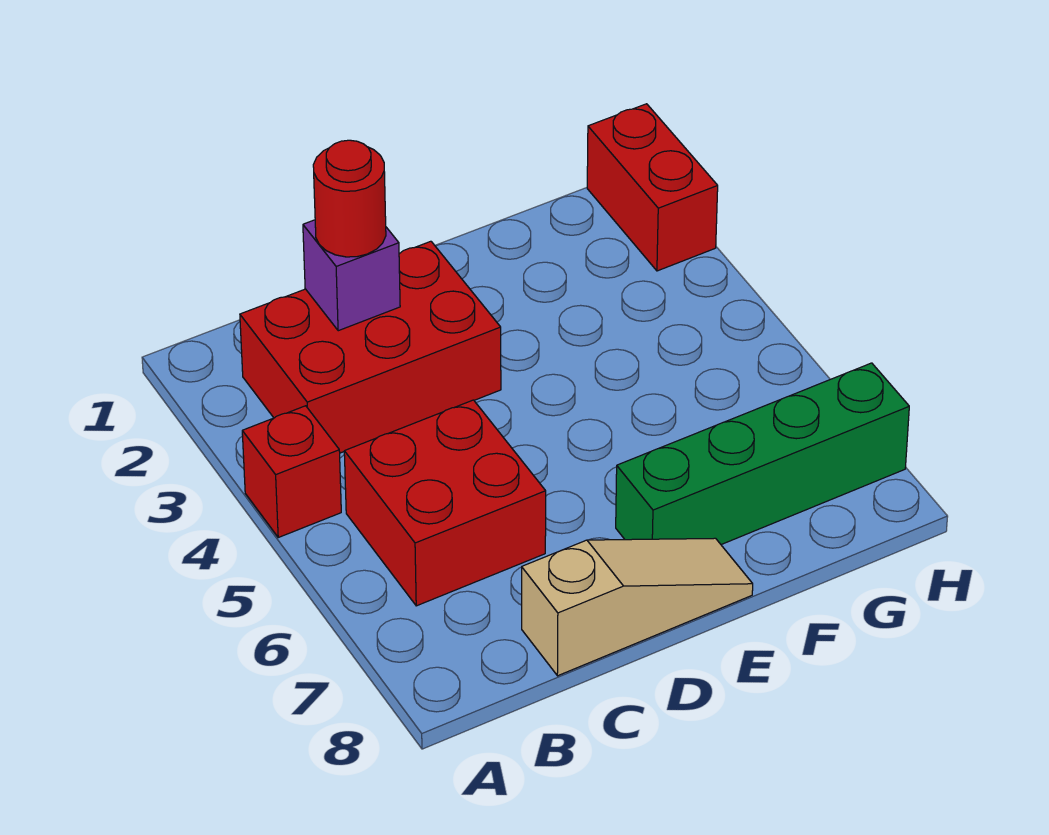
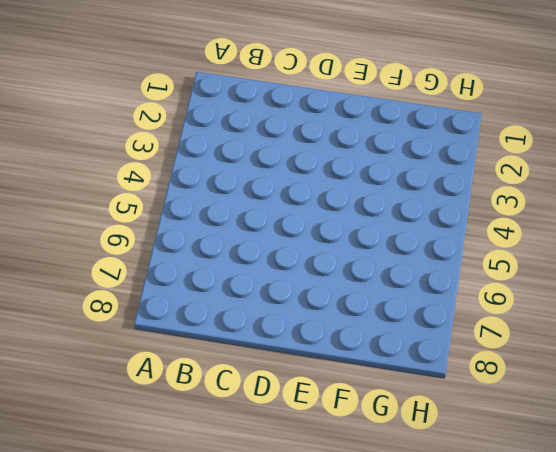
none -> red brick A4 level 1
none -> red brick B2:D3 level 1

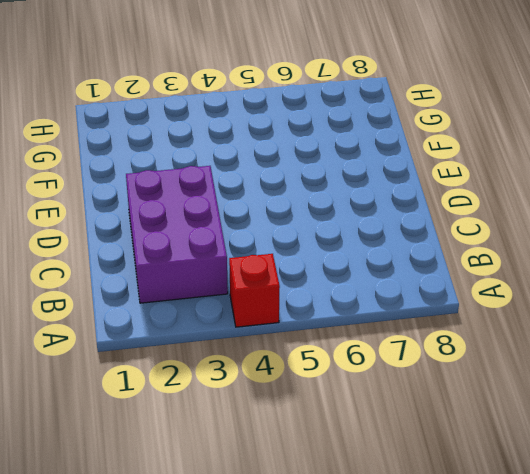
purple brick B2:D3 level 1 -> red brick B2:D3 level 1
none -> red brick B5:C6 level 1
none -> tan slope C8:E8 level 1 top C

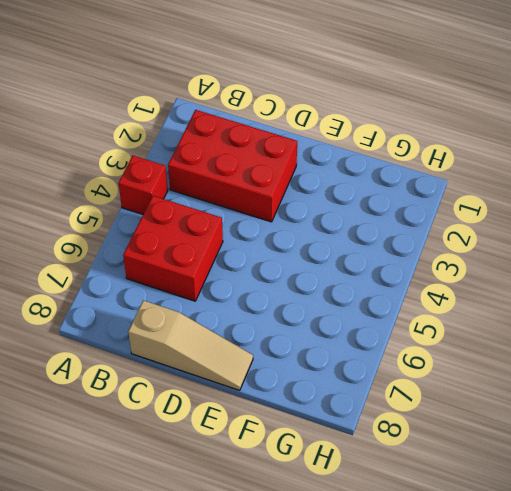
none -> green brick E7:H7 level 1
none -> red brick H1:H2 level 1

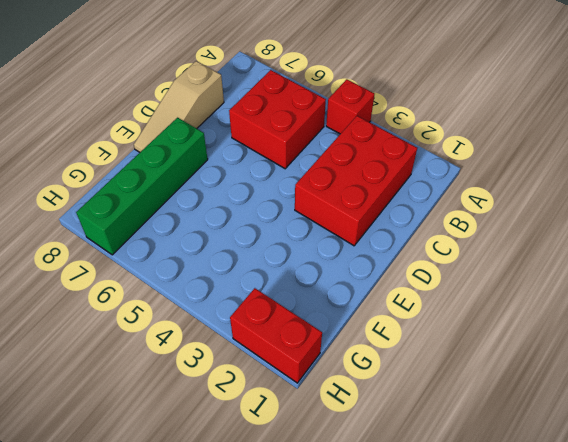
none -> purple brick C2 level 2
none -> red round brick C2 level 3

